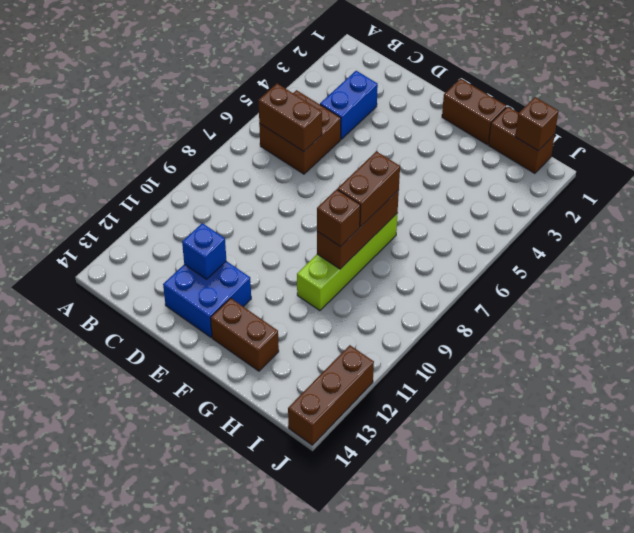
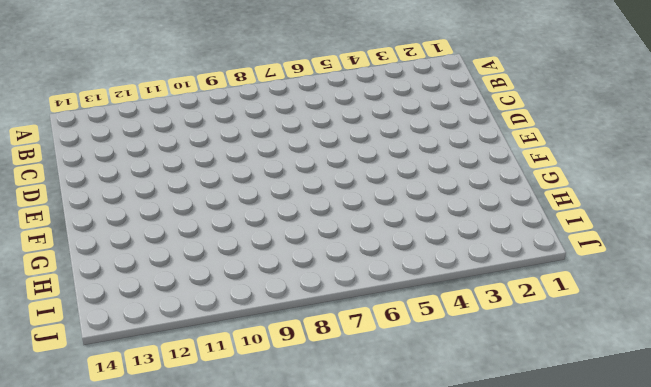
none -> brown brick B5:C6 level 1
none -> blue brick C3:C4 level 1
none -> blue brick D12:E13 level 1

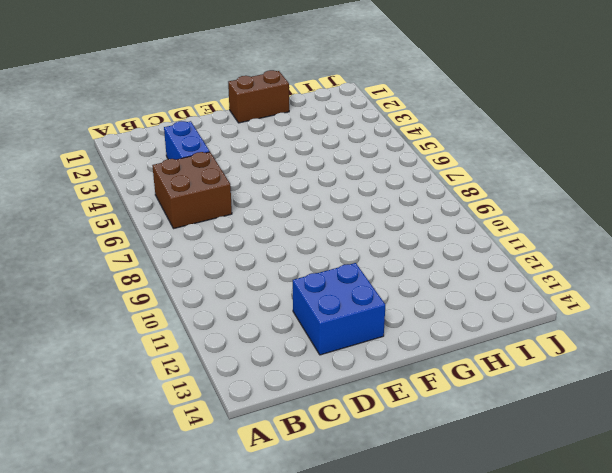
none -> brown brick F13:G13 level 1
none -> lime brick G7:G10 level 1
none -> brown brick H1:I1 level 1

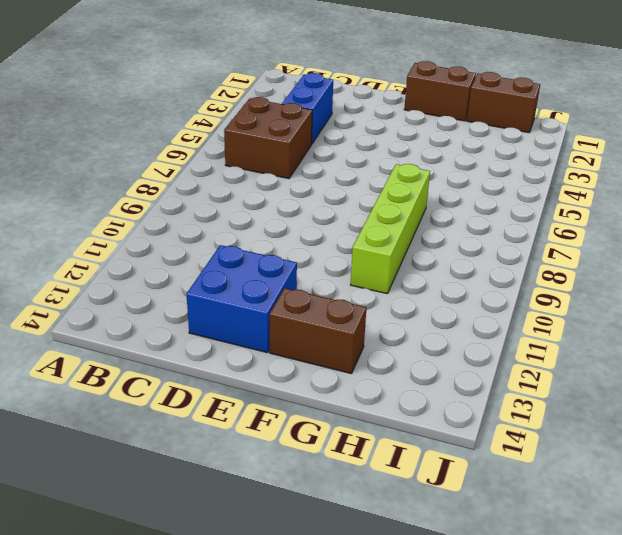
none -> brown brick J12:J14 level 1
none -> brown brick B6:C6 level 2
none -> blue brick D12 level 2

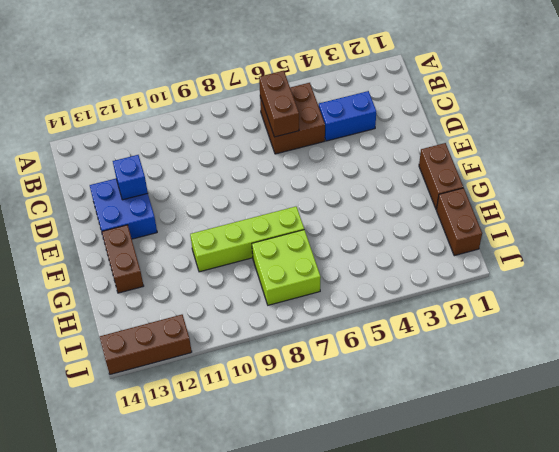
lime brick H7:I8 level 1 -> none
none -> brown brick G7:G9 level 2
none -> brown brick I1 level 2
none -> brown brick G7:G8 level 3

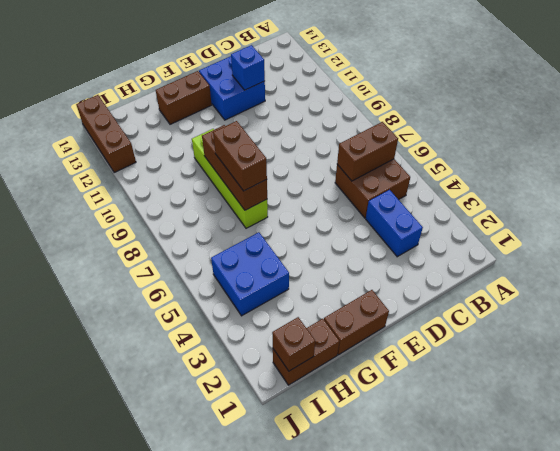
blue brick H4:I5 level 1 -> none
none -> brown brick G9 level 3

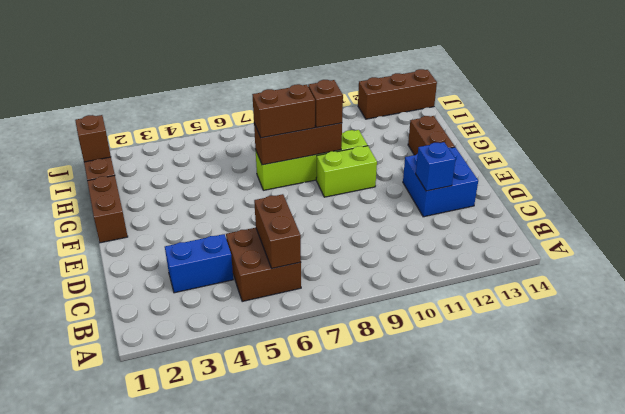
lime brick F9:F10 level 1 -> none

